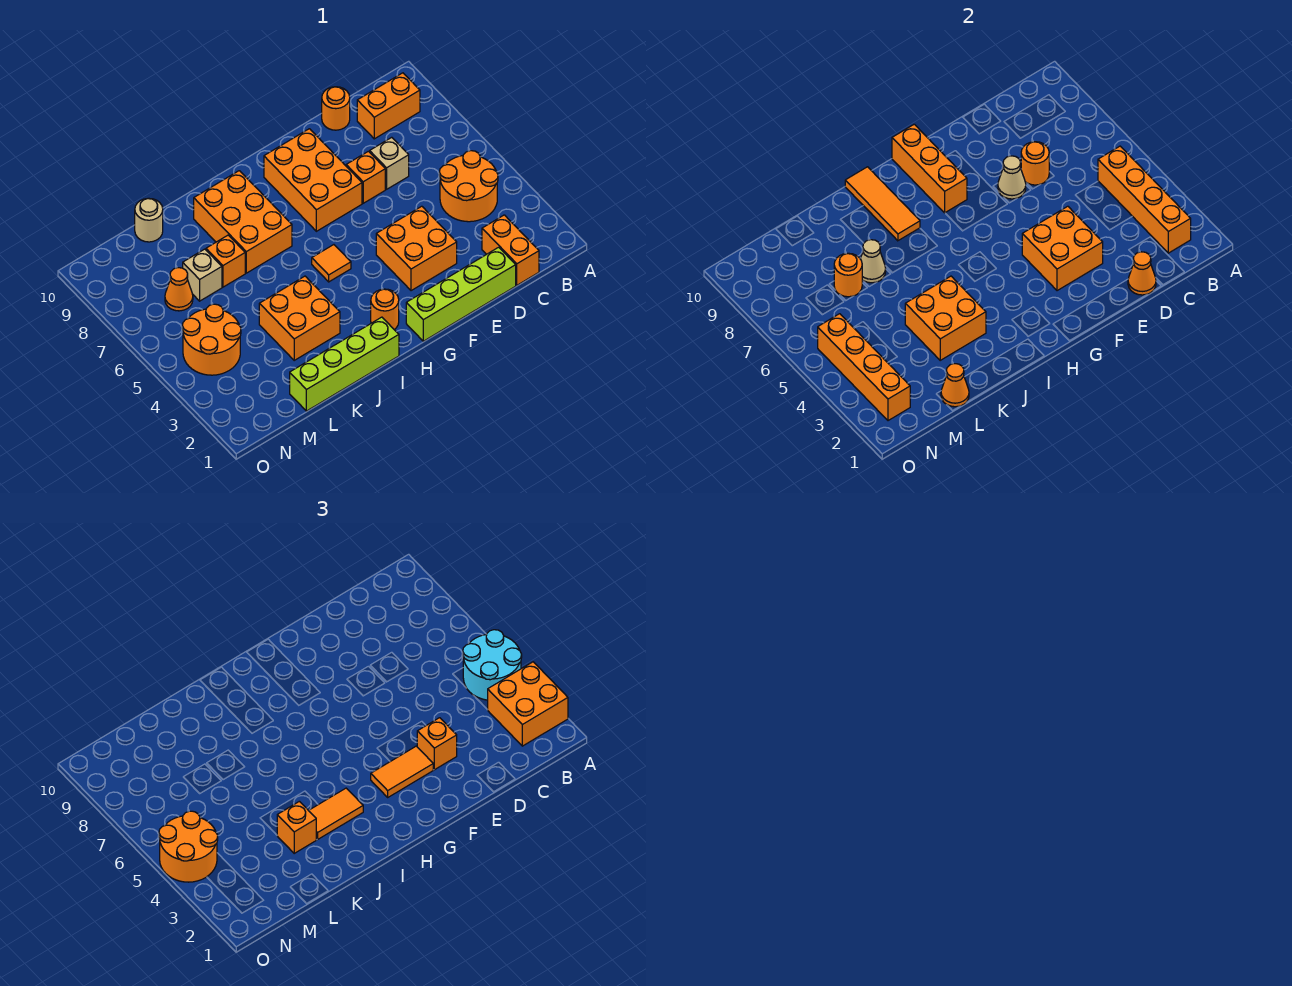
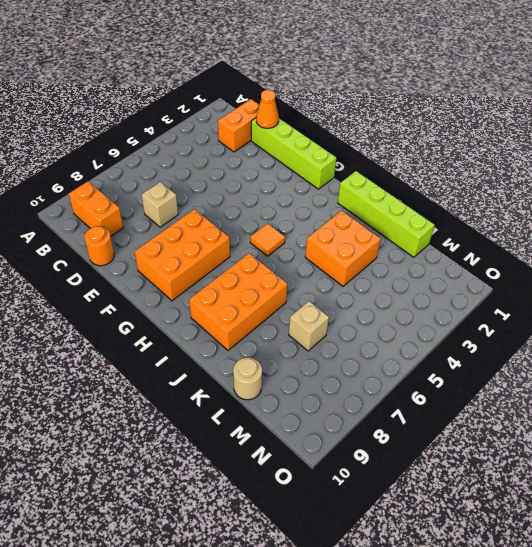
none -> orange round brick B4:C5 level 1
none -> orange brick E3:F4 level 1
none -> orange brick E7 level 1
none -> orange round brick H2 level 1

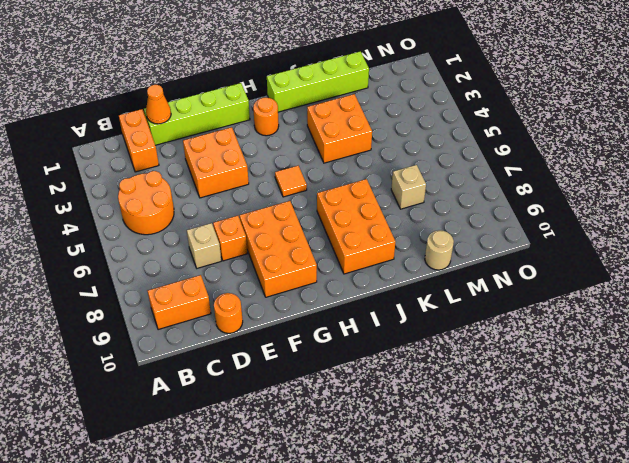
none -> orange brick K7 level 1
none -> orange round brick M4:N5 level 1
none -> orange cone M7 level 1
none -> orange brick B2:B5 level 2

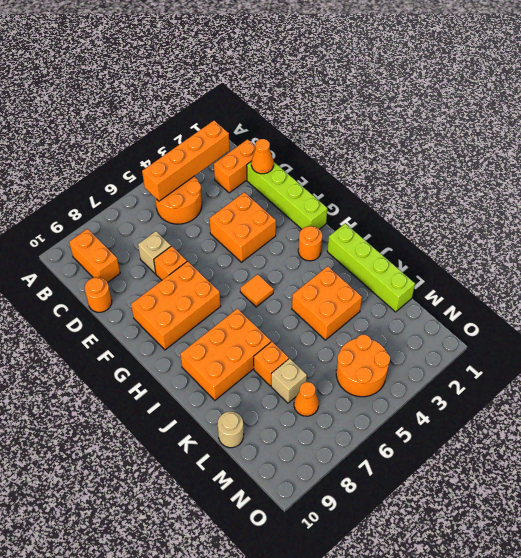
none -> orange round brick D7 level 2
none -> orange brick E3:F4 level 2
none -> tan cone E7 level 2
none -> orange brick G8:G10 level 2

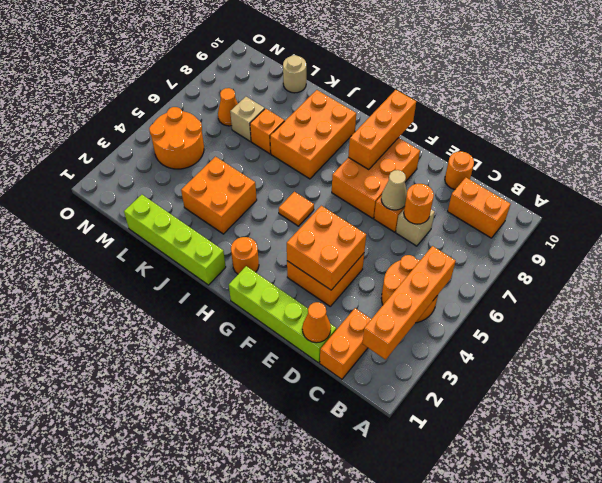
none -> orange tile I8:I10 level 2
none -> orange brick J3:K4 level 2
none -> tan cone K7 level 2
none -> orange cone L1 level 2

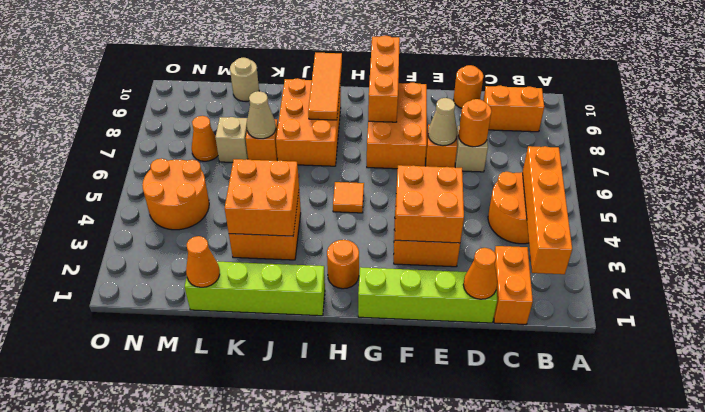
none -> orange round brick L7 level 2
none -> orange brick N2:N5 level 2
none -> orange brick A2:B3 level 3
none -> cyan round brick A4:B5 level 3

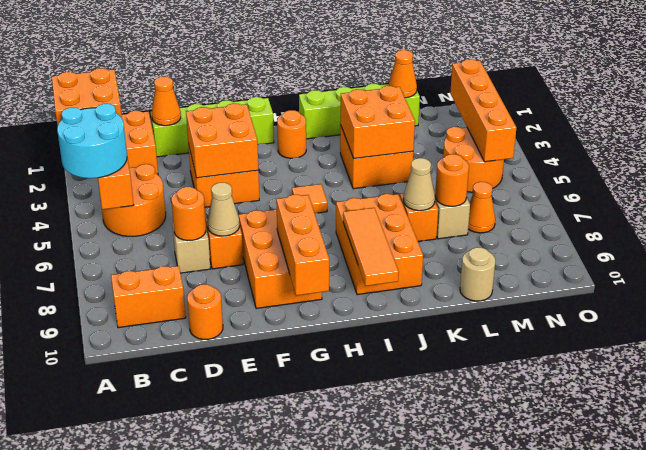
none -> orange brick E3 level 3
none -> orange tile F3:G3 level 3
none -> orange tile I3:J3 level 3
none -> orange brick K3 level 3

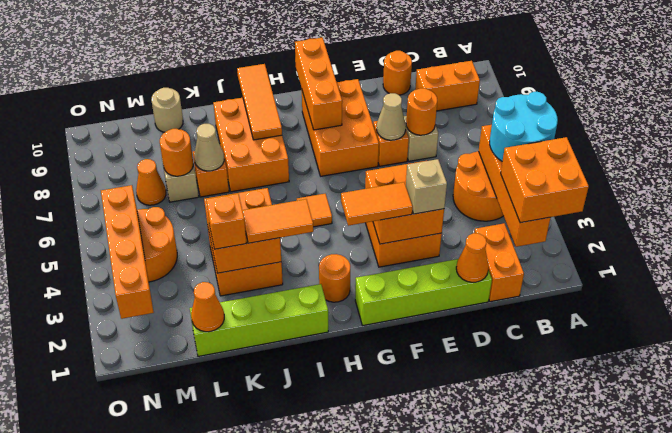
tan brick E3 level 3 -> orange brick E3 level 3
none -> orange round brick N4:O5 level 3

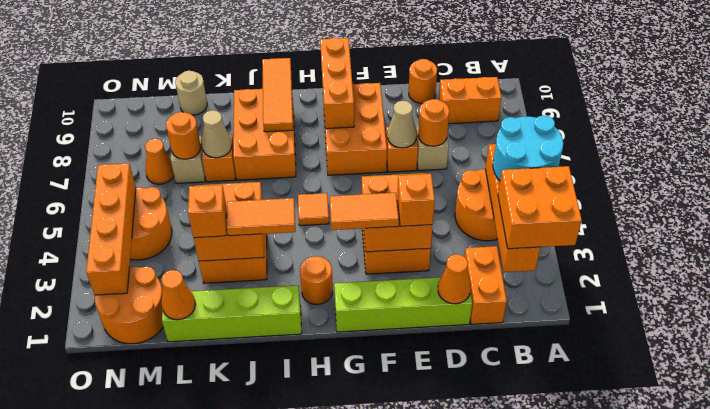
orange round brick M1:N2 level 1 -> orange round brick N4:O5 level 3

